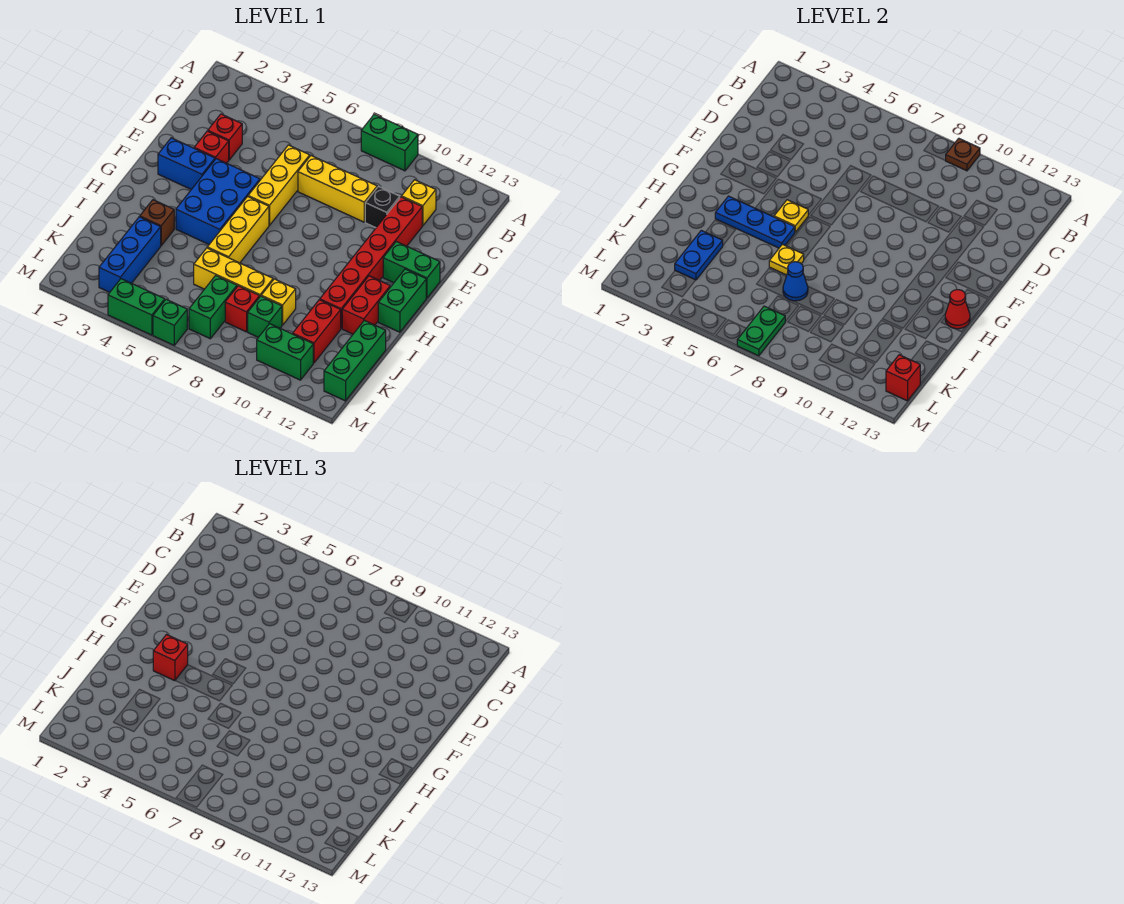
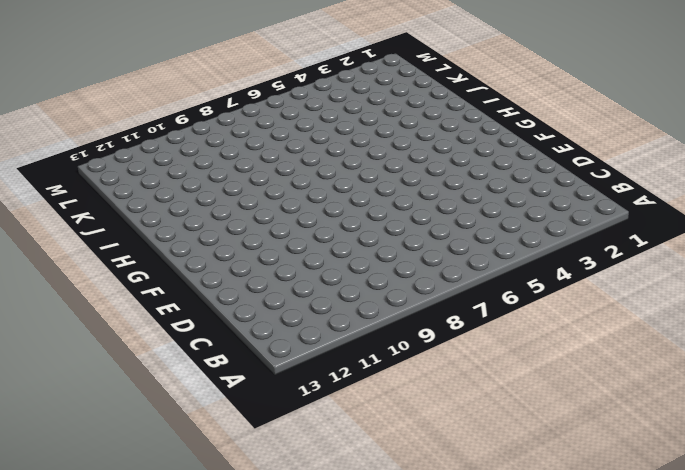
none -> green brick A8:A9 level 1
none -> yellow brick C11 level 1
none -> red brick D3 level 1
none -> yellow brick D6:F6 level 1

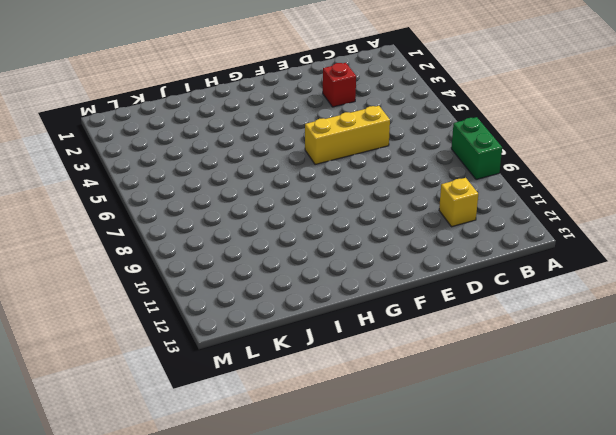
none -> yellow brick D7:D9 level 1
none -> black brick D10 level 1
none -> red brick D11:I11 level 1
none -> red brick E3 level 1

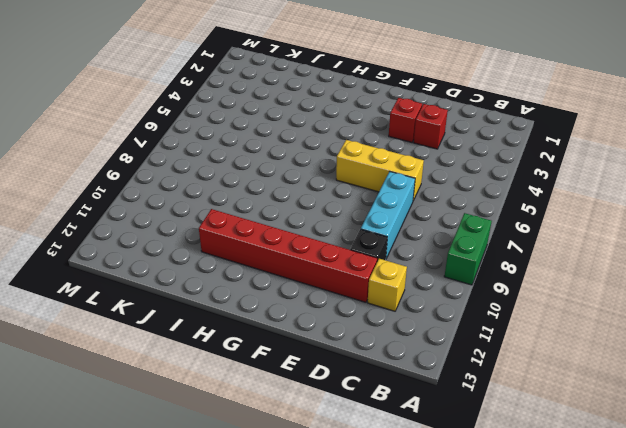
cyan brick D7:D9 level 1 -> yellow brick D7:D9 level 1
none -> blue brick F2:F3 level 1
none -> blue brick F4:H5 level 1
none -> green brick F12:F13 level 1
none -> yellow brick G6:I6 level 1

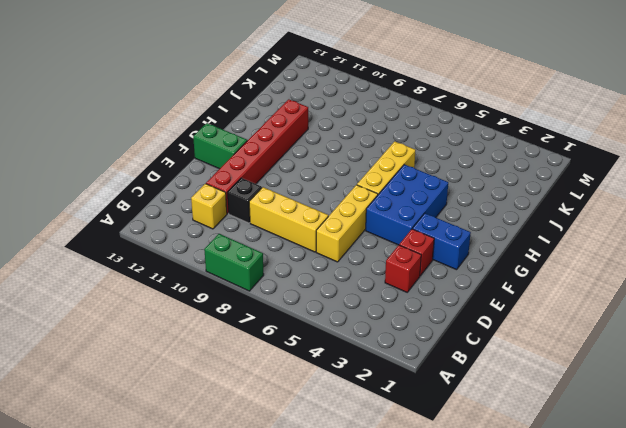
none -> green brick G13:H13 level 1
none -> red brick H12:I12 level 1
none -> brown brick I3 level 1
none -> blue brick J3:L3 level 1

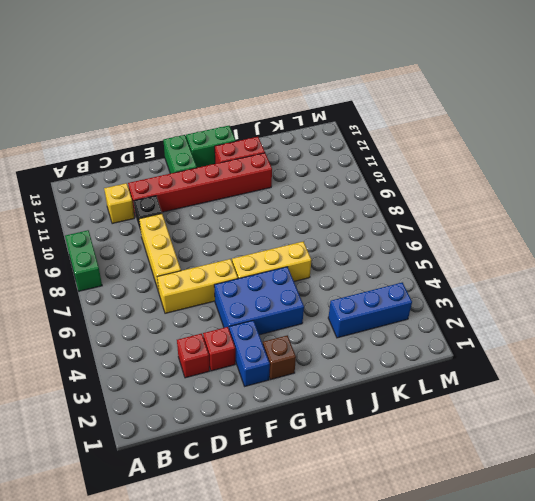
brown brick G2 level 1 -> brown brick I3 level 1
none -> yellow brick J6:J8 level 1
none -> yellow brick J9 level 1
none -> red brick J11:K11 level 1
none -> green brick J13:L13 level 1

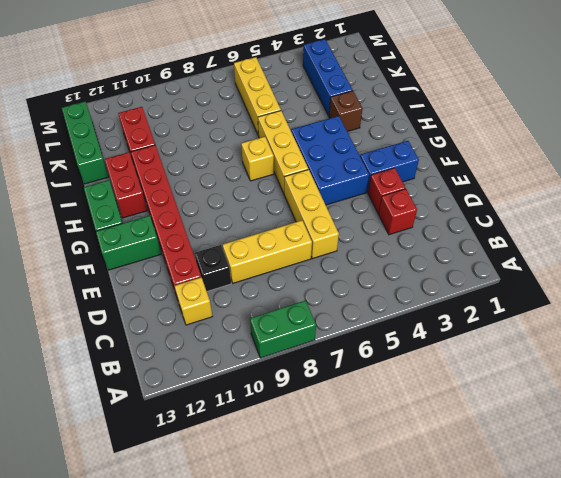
yellow brick H7 level 1 -> yellow brick J9 level 1
yellow brick J6:L6 level 1 -> yellow brick J6:J8 level 1
none -> green brick K7:L7 level 1
none -> red brick K8 level 1
none -> green brick K9 level 1
none -> green brick L10:L11 level 1

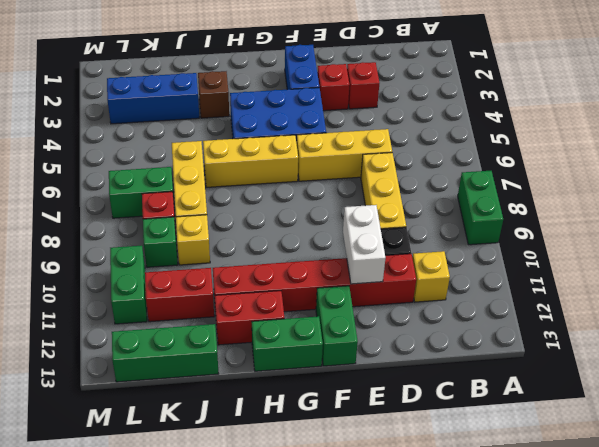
white brick E10:E11 level 2 -> none
none -> green brick M4:M5 level 1
none -> green brick M6 level 1
none -> brown plate A9 level 2
none -> yellow plate G5 level 2

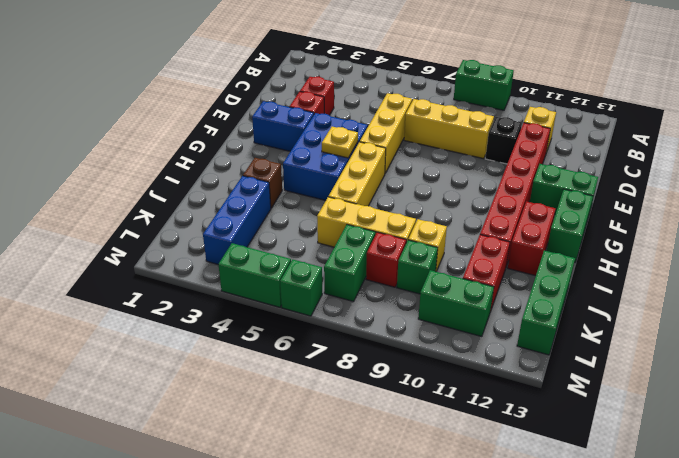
none -> brown plate A9 level 2
none -> blue plate H3:H5 level 2
none -> red cone H13 level 2
none -> yellow plate I6 level 2

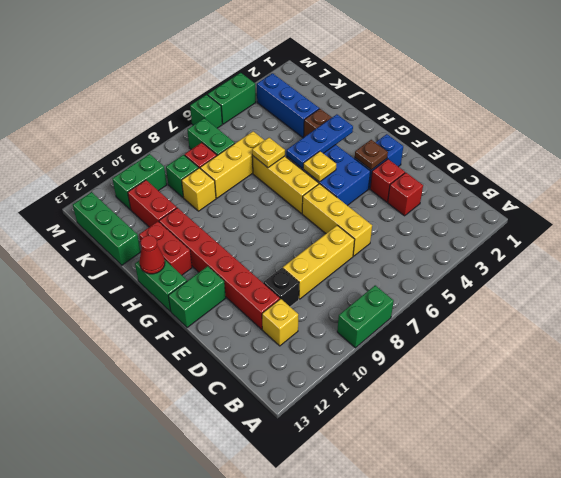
brown plate F3 level 2 -> brown plate A9 level 2
none -> blue plate J3:K3 level 2
none -> blue cone J7 level 2
none -> green plate L7:M7 level 2
none -> red brick L13 level 2

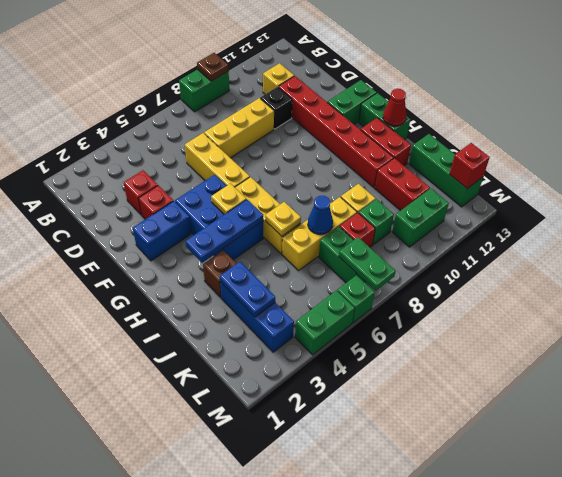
none -> red brick H3 level 3

